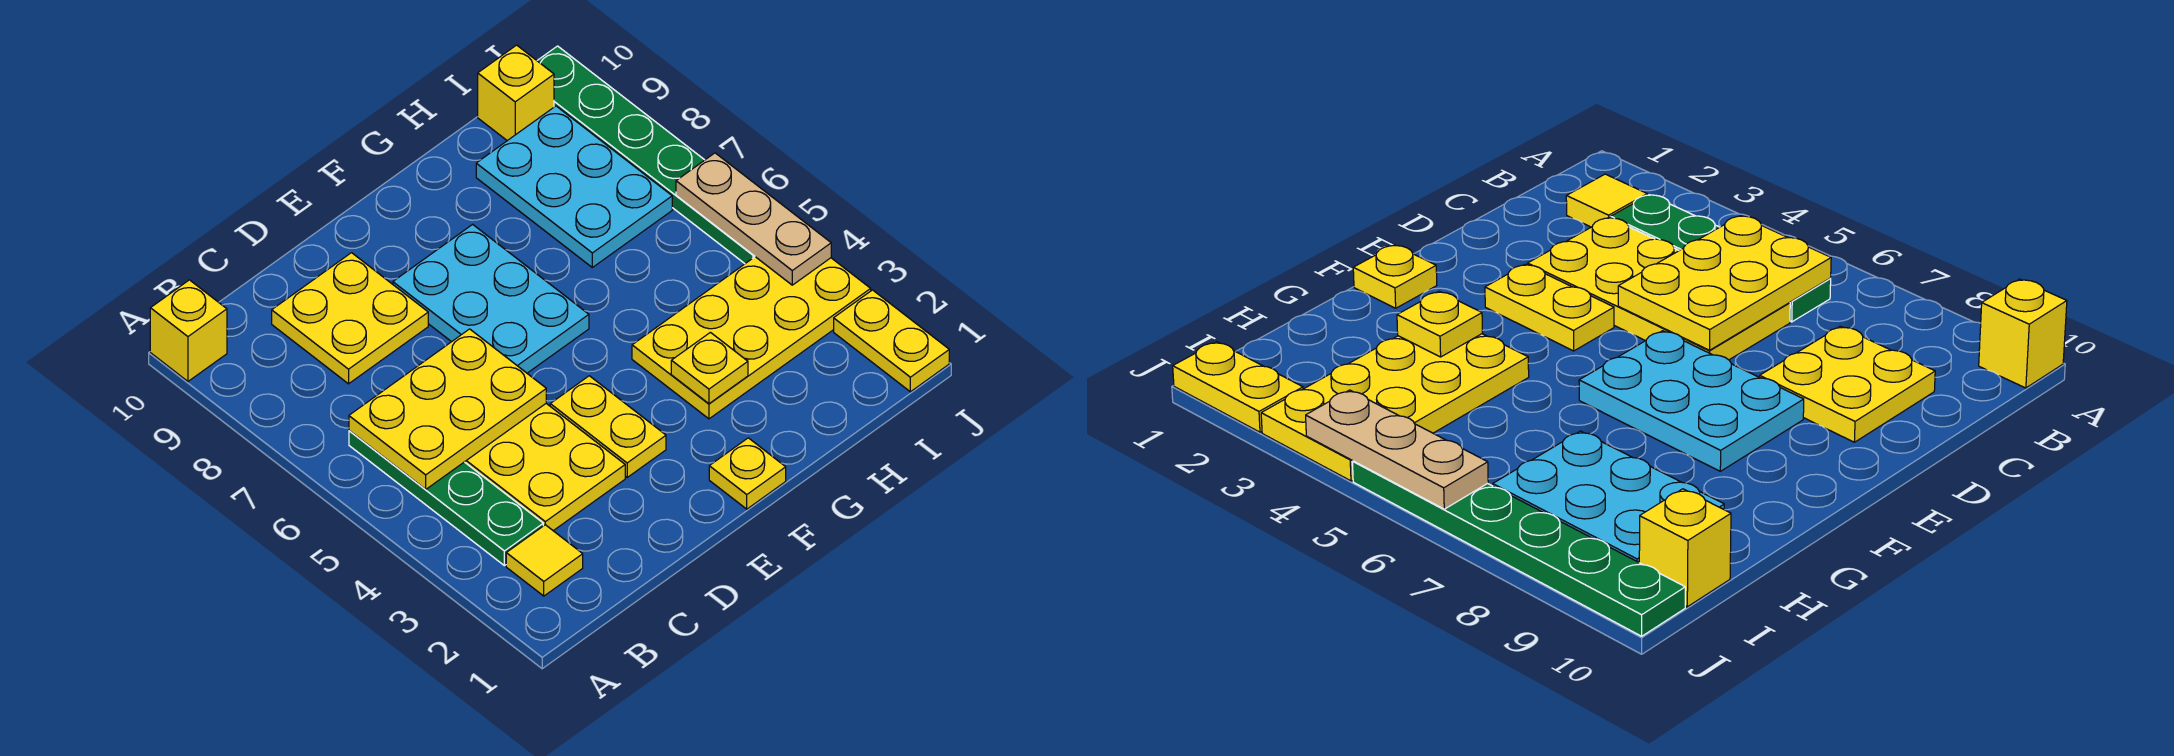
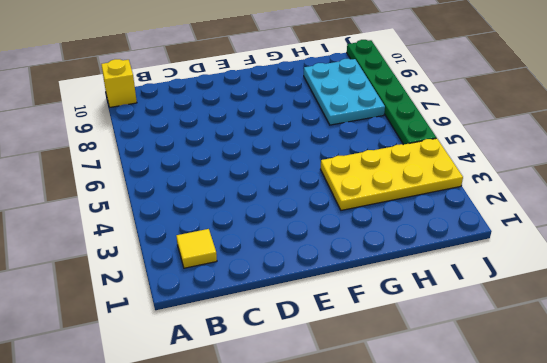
none -> green plate B3:B6 level 1
none -> yellow plate C3:D6 level 1
none -> yellow plate C8:D9 level 1

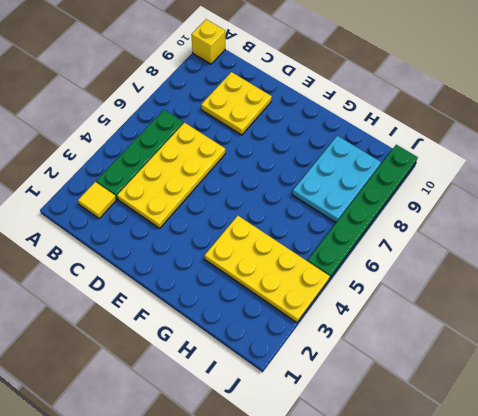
none -> yellow plate E3:E4 level 1
none -> cyan plate E6:F8 level 1
none -> yellow plate F1 level 1

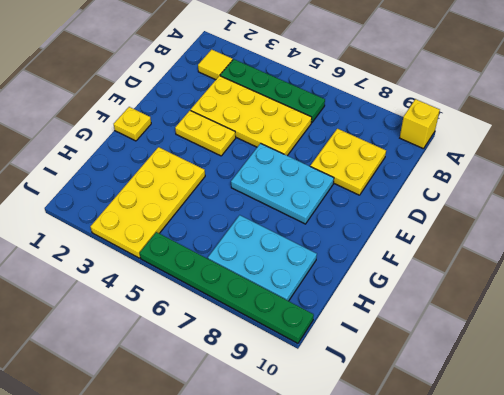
none -> yellow brick I10 level 1
none -> yellow plate J1:J2 level 1
none -> yellow plate B5:D6 level 2

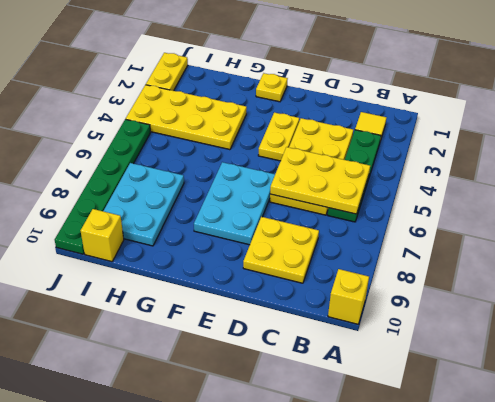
none -> yellow plate G3 level 2
none -> tan plate J4:J6 level 2

